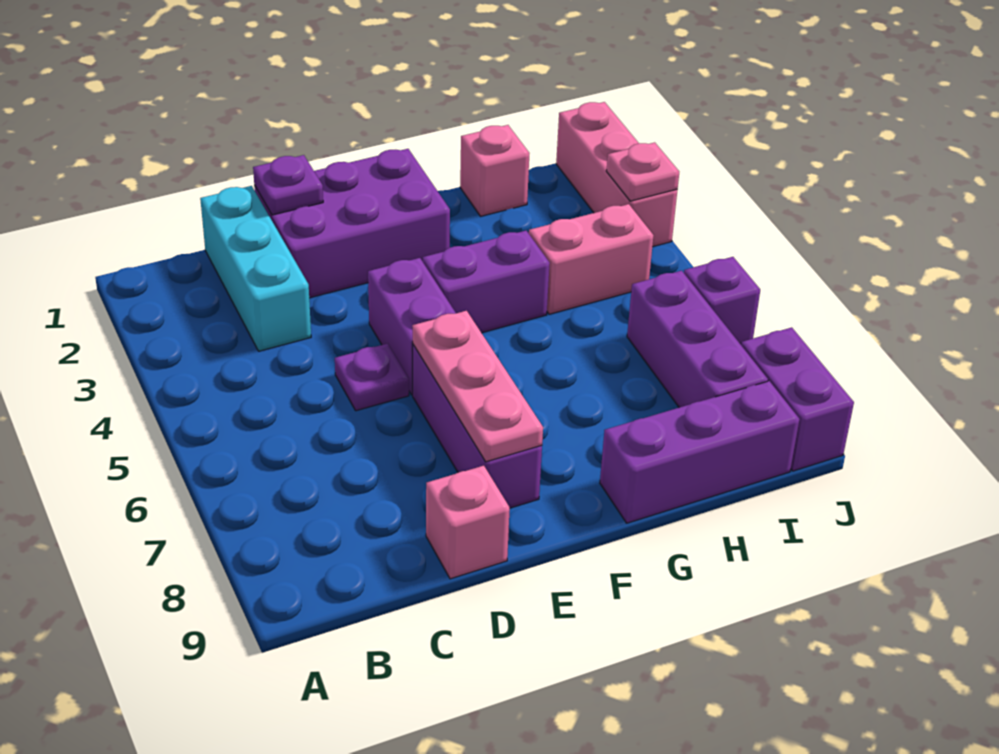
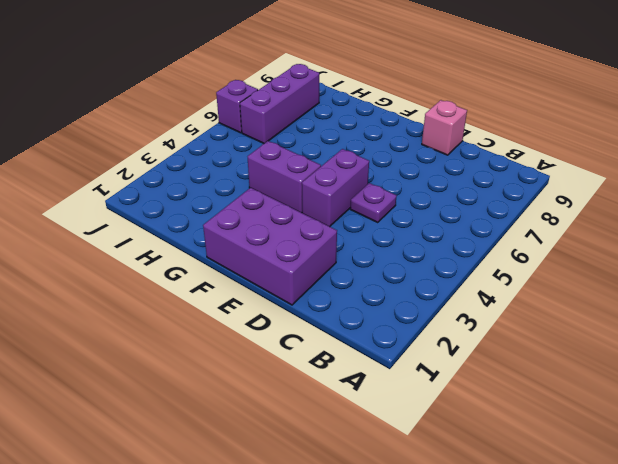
none -> cyan brick C1:C3 level 1
none -> purple brick E6:E8 level 1
none -> purple brick G9:I9 level 1

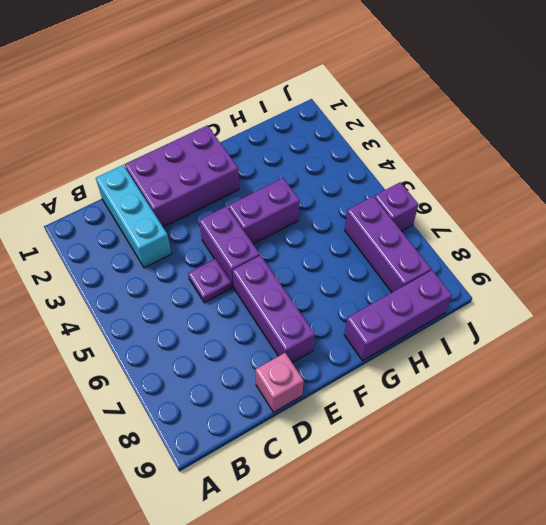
none -> pink brick H1 level 1
none -> pink brick H4:I4 level 1
none -> pink brick J1:J3 level 1

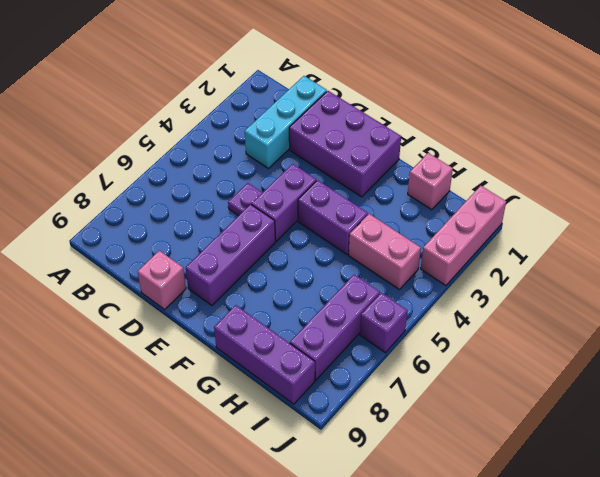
none -> purple brick J8:J9 level 1
none -> purple plate D1 level 2
none -> pink plate E6:E8 level 2

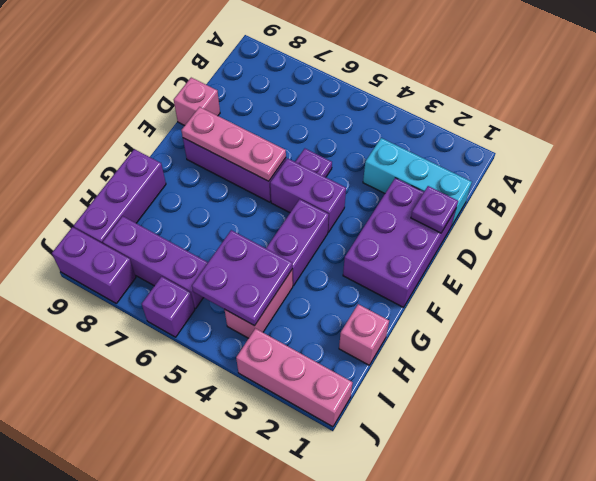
purple plate H4:I5 level 2 -> none
none -> pink plate J3 level 2

